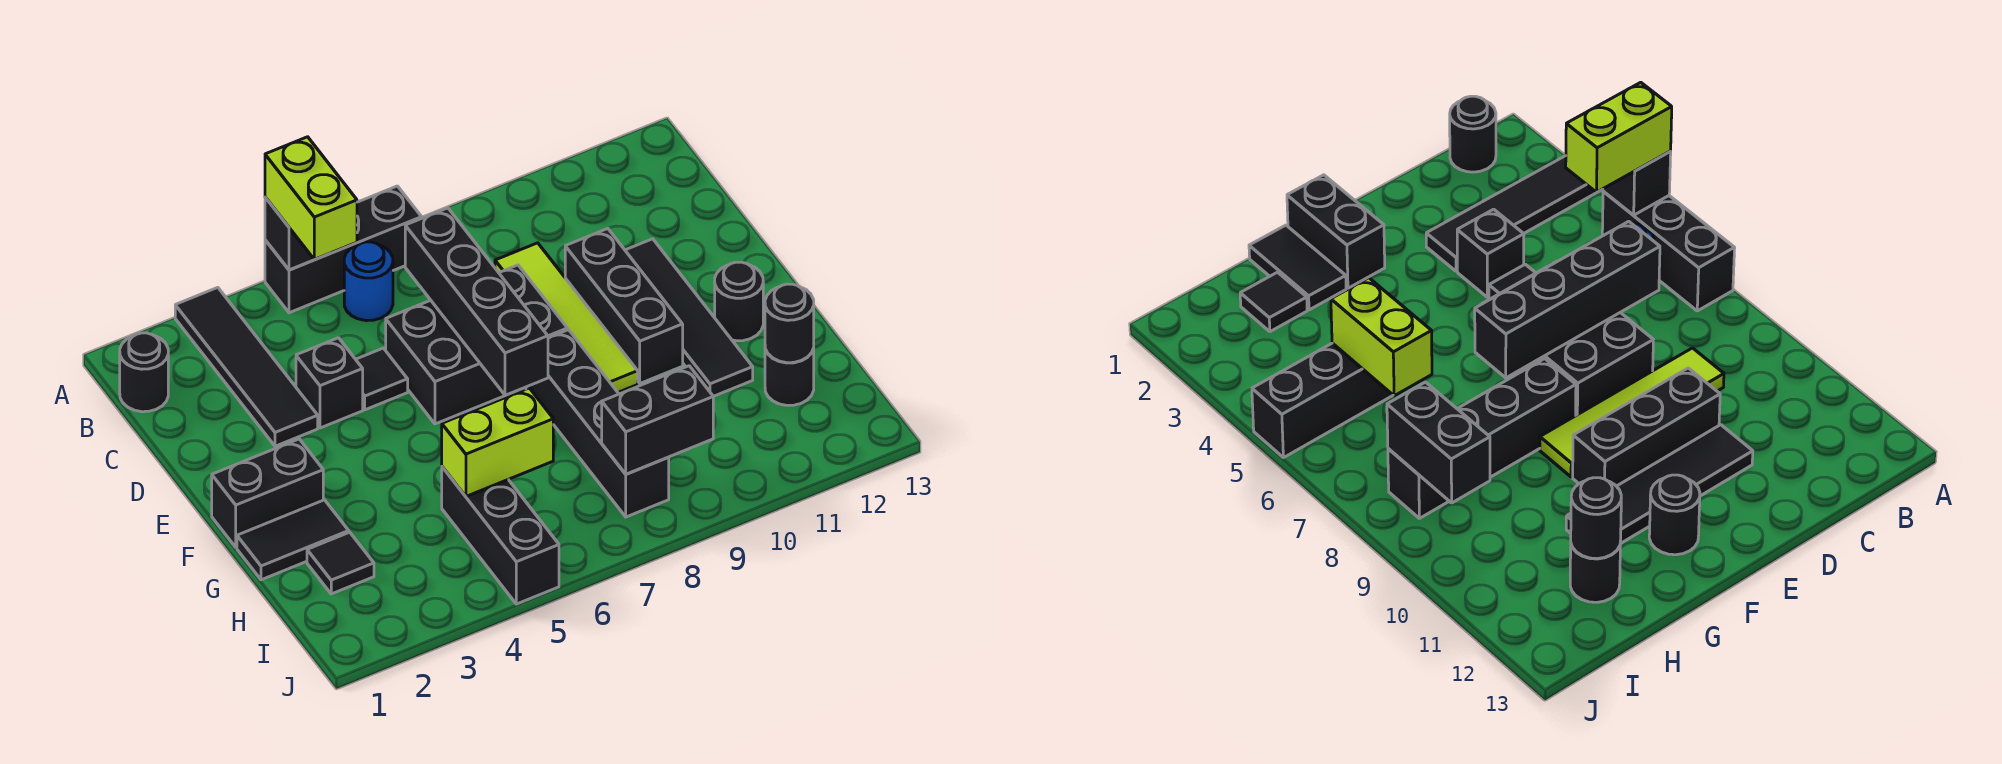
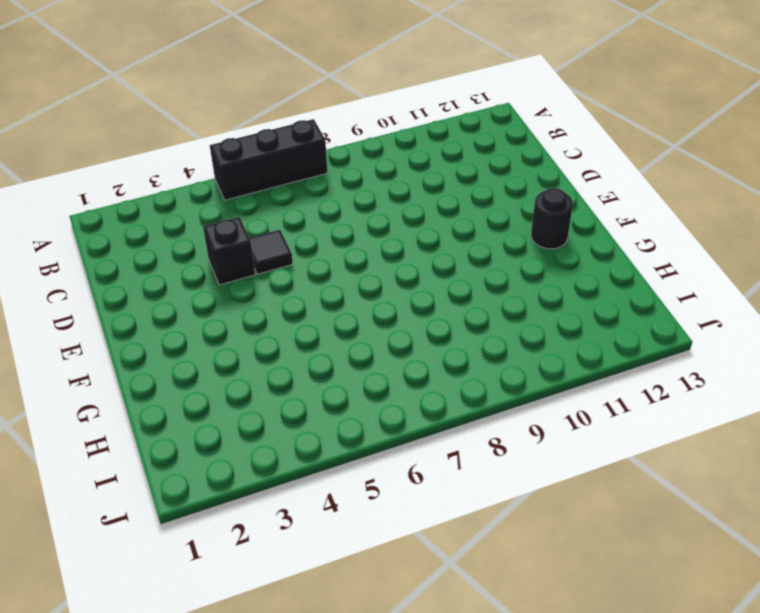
none -> black tile A3:D3 level 1
none -> black round brick B1 level 1
none -> blue round brick B6 level 1

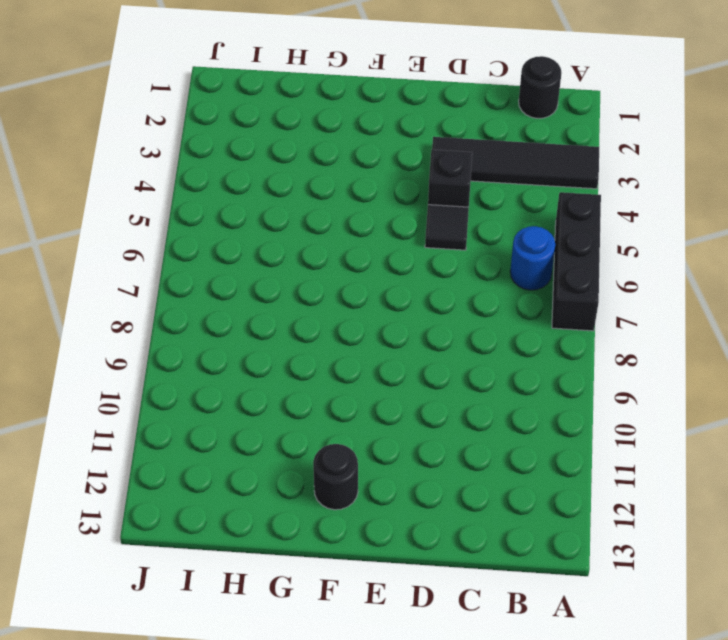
none -> lime tile C9:F9 level 1
none -> black brick D6:E8 level 1
none -> black brick D10:F10 level 1

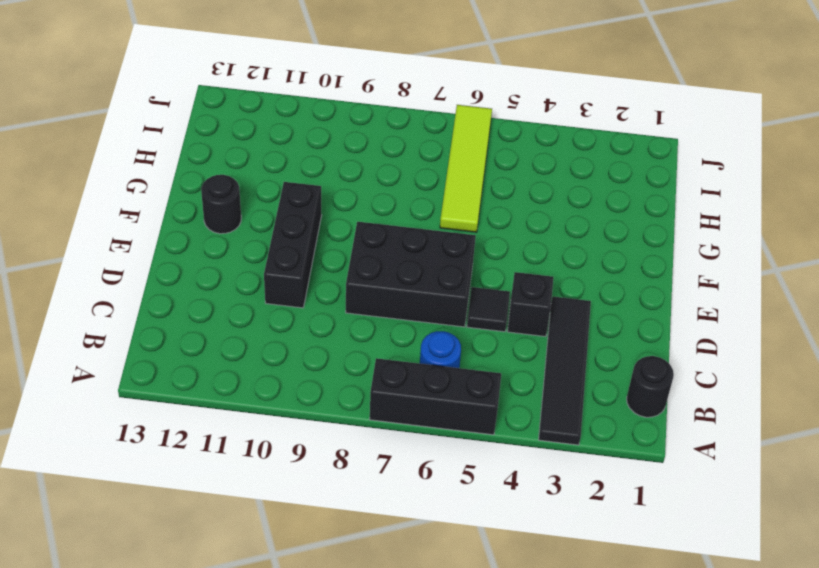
lime tile G6:J6 level 1 -> lime tile C9:F9 level 1
none -> black tile D11:G11 level 1
none -> black brick F1:F2 level 1
none -> black brick F8:I8 level 1

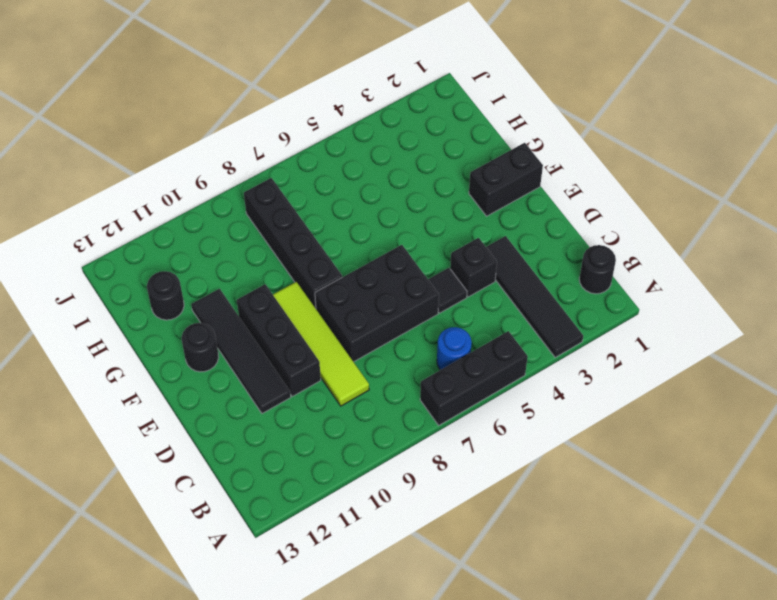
none -> black tile G1:G2 level 1
none -> black tile H2 level 1
none -> black brick H5:J5 level 1

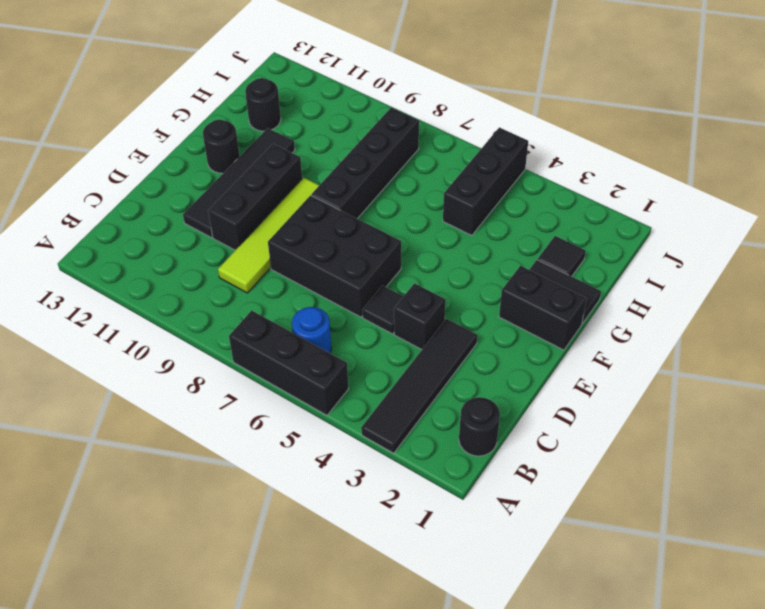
none -> black brick A5 level 2
none -> black brick C7:F7 level 2
none -> lime brick H5:H6 level 2

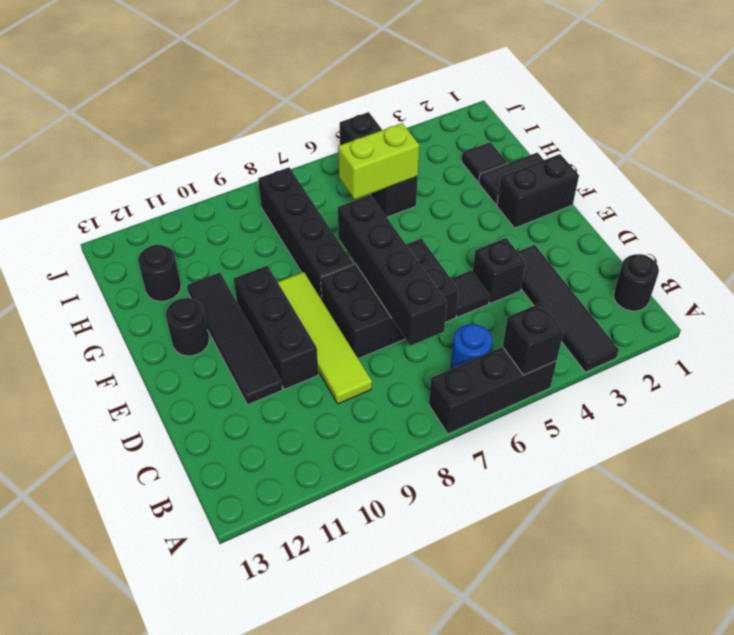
none -> black round brick H12 level 2
none -> black brick I8:I9 level 2
none -> lime brick A5:B5 level 3

